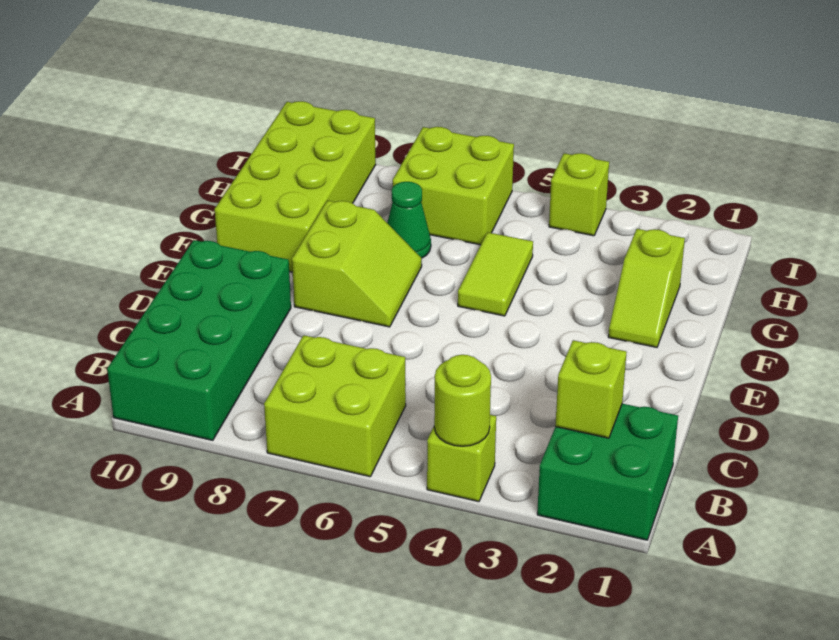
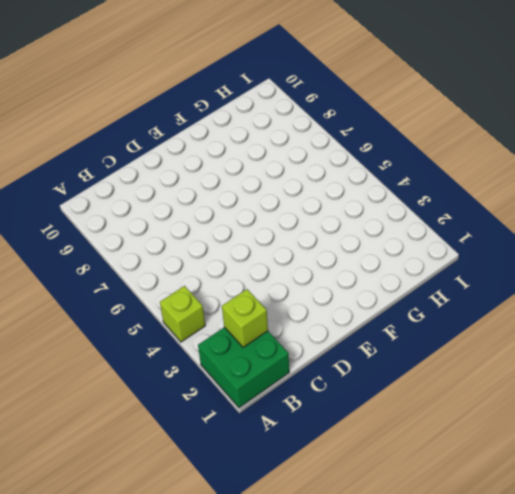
none -> lime brick A6:B7 level 1
none -> green brick A9:D10 level 1
none -> lime slope E7:F8 level 1 top 8

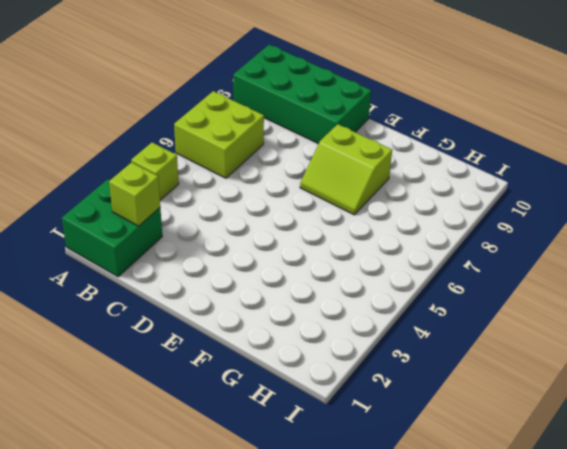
none -> lime slope F2:G2 level 1 top G
none -> lime tile F5:G5 level 1
none -> lime brick F9:I10 level 1

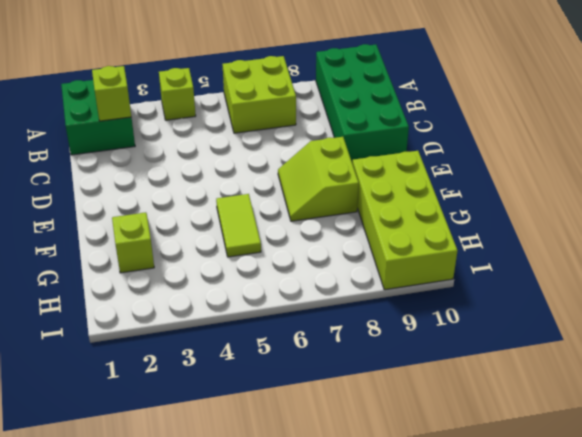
none -> green cone G7 level 1
none -> lime brick H6:I7 level 1
none -> lime brick I4 level 1

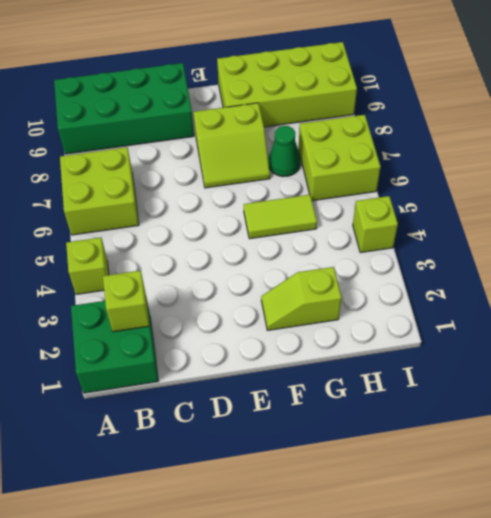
none -> lime round brick A4 level 2

